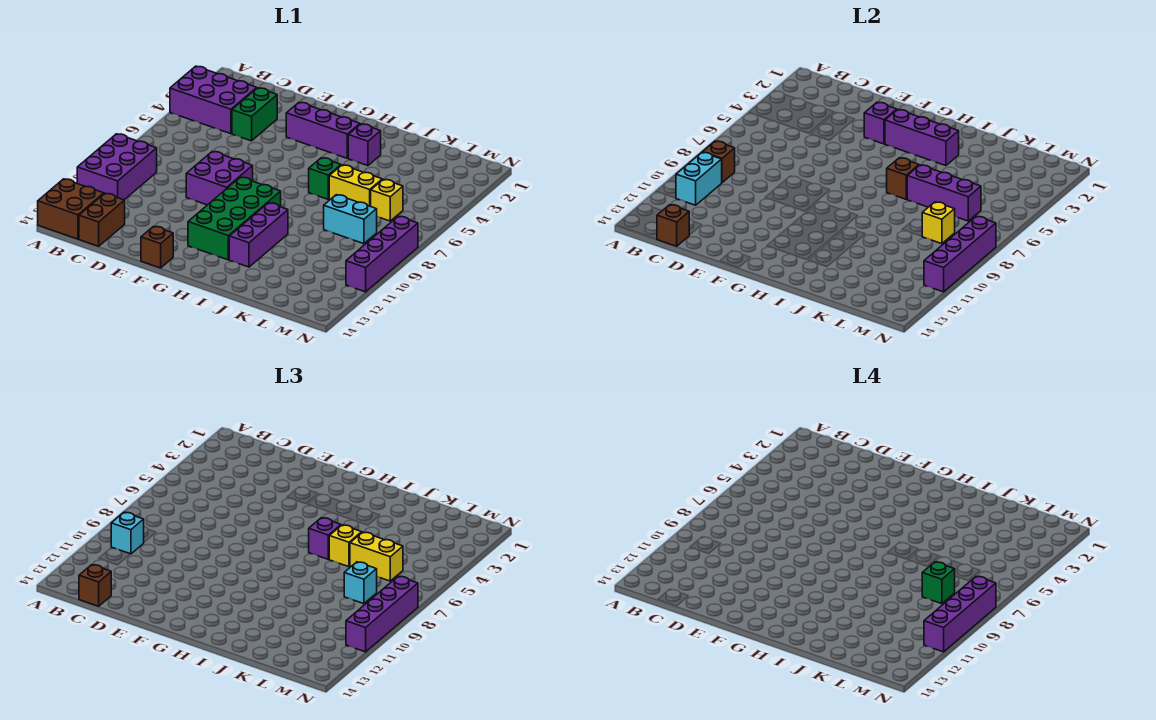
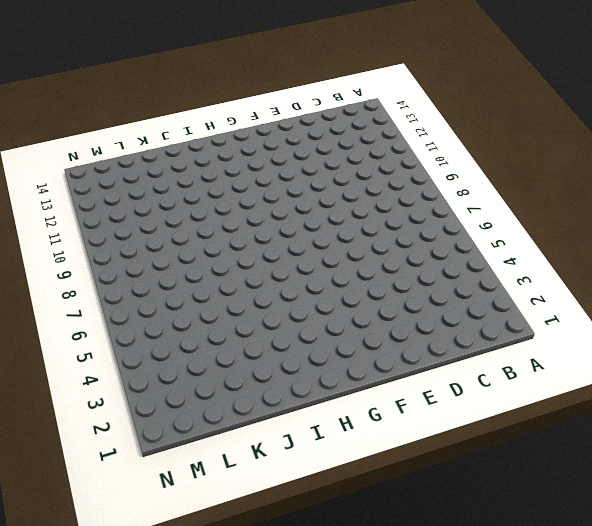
none -> purple brick A3:C4 level 1
none -> purple brick A9:B11 level 1
none -> brown brick A13:B14 level 1
none -> brown brick C13:C14 level 1

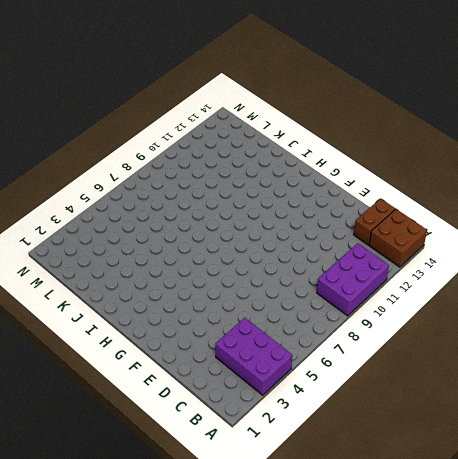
none -> green brick D3:D4 level 1
none -> purple brick E8:F9 level 1
none -> purple brick F3:H3 level 1
none -> brown brick F14 level 1

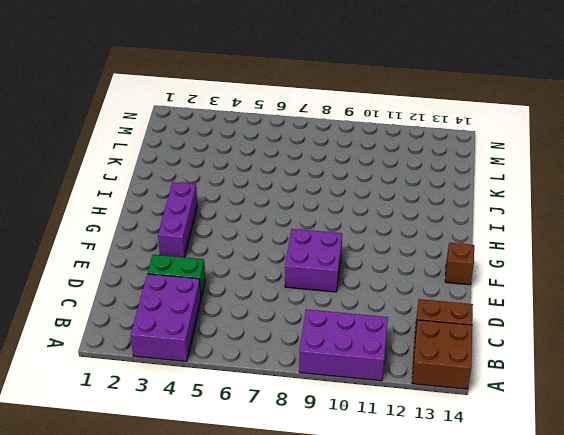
none -> green brick G9:H12 level 1
none -> purple brick I3 level 1
none -> green brick I6 level 1
none -> purple brick I10:I12 level 1

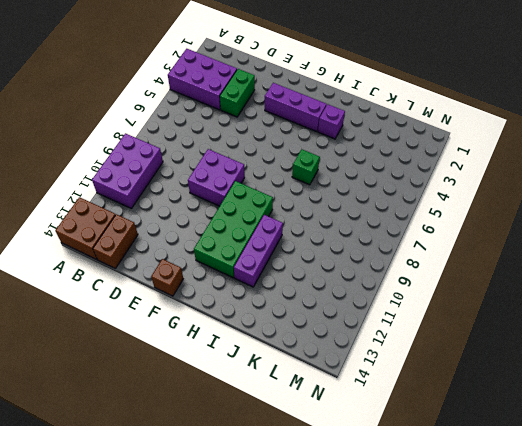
none -> yellow brick J6:K6 level 1
none -> cyan brick K8:L8 level 1
none -> yellow brick L6 level 1
none -> purple brick N8:N11 level 1

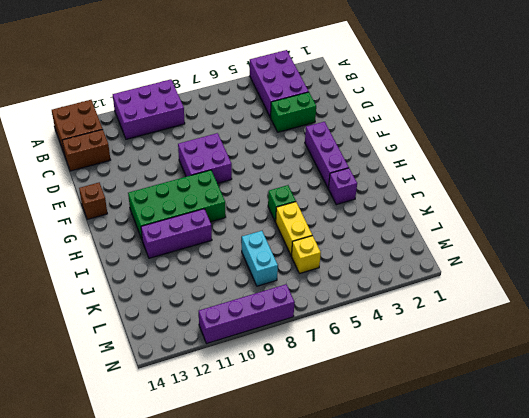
none -> brown brick B9 level 2
none -> cyan brick B10:B11 level 2
none -> brown brick C14 level 2
none -> purple brick F3 level 2

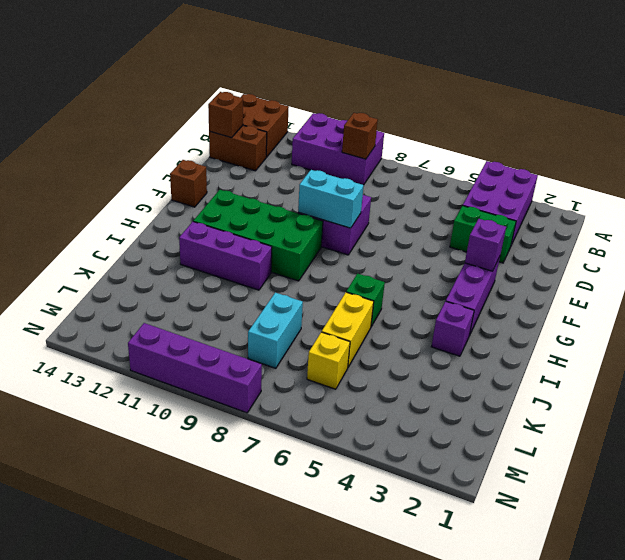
cyan brick F8:F9 level 2 -> cyan brick B10:B11 level 2
none -> purple brick G3:I3 level 2
none -> brown brick I6 level 2
none -> purple brick J6:L6 level 2
none -> yellow brick L8 level 2

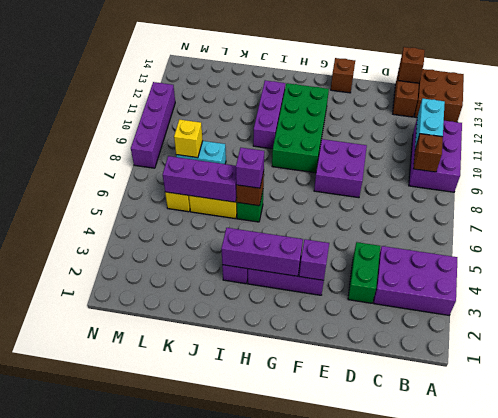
none -> purple brick N8:N11 level 2
none -> cyan brick B10 level 3
none -> brown brick C14 level 3
none -> yellow brick J6 level 3

